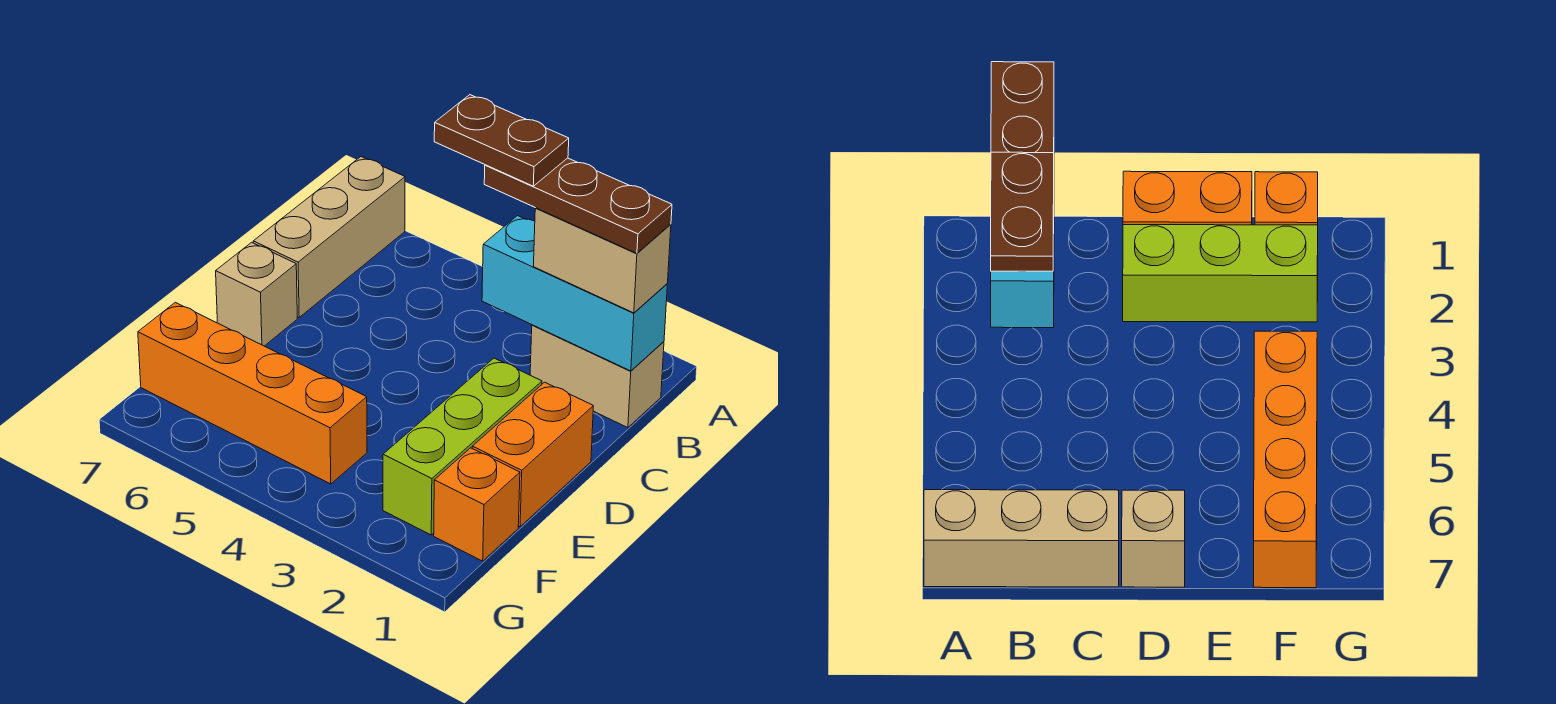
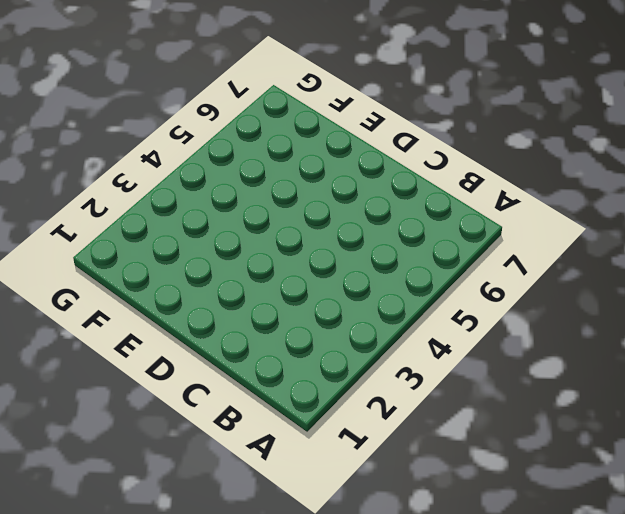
none -> tan brick A7:C7 level 1
none -> tan brick B1:B2 level 1

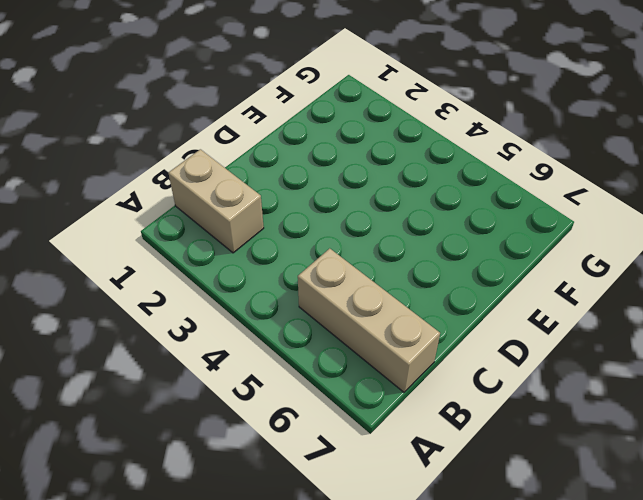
tan brick B5:B7 level 1 -> tan brick A7:C7 level 1
none -> orange brick D1:E1 level 1
none -> lime brick D2:F2 level 1

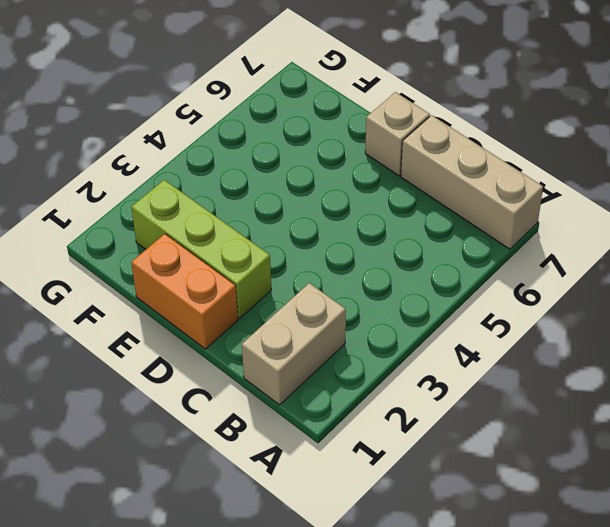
none -> orange brick F1 level 1
none -> orange brick F4:F7 level 1

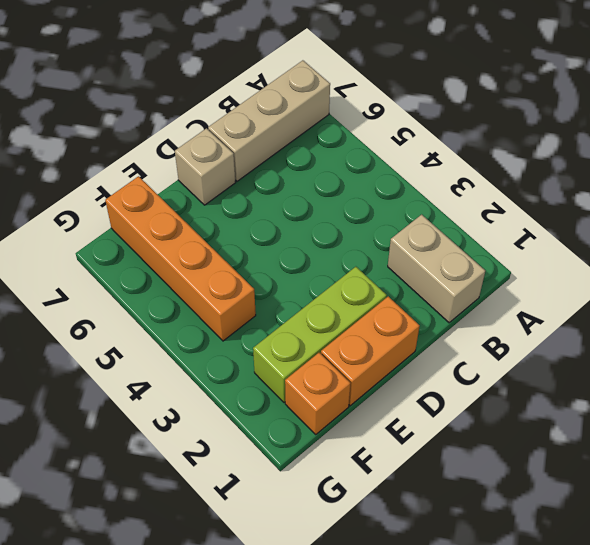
none -> cyan brick B1:B3 level 2
none -> tan brick B1:B2 level 3

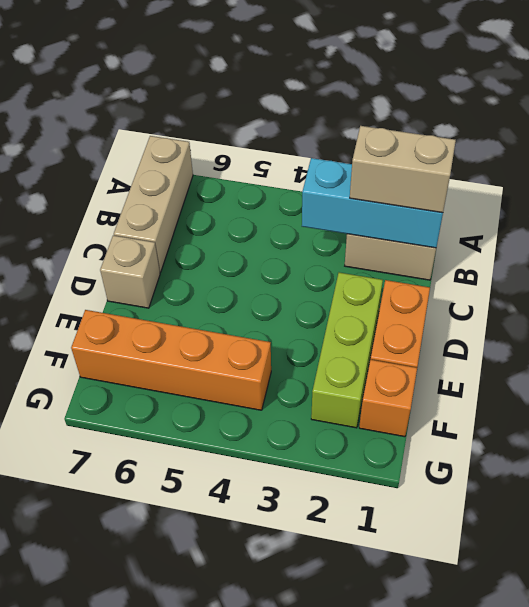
none -> brown plate B1:B3 level 4
none -> brown plate B3:B4 level 5

